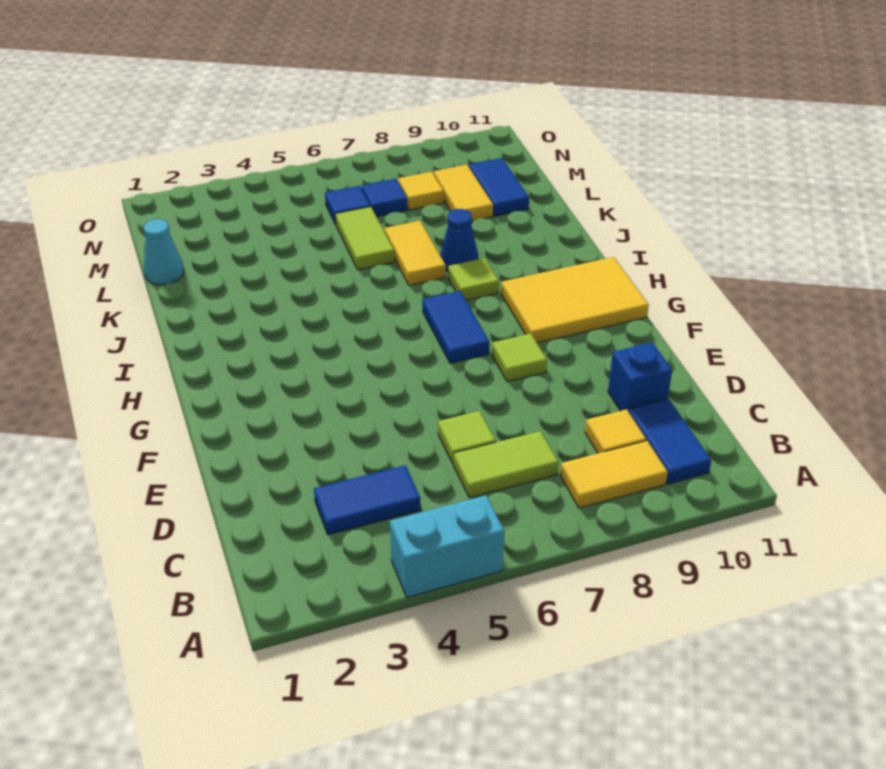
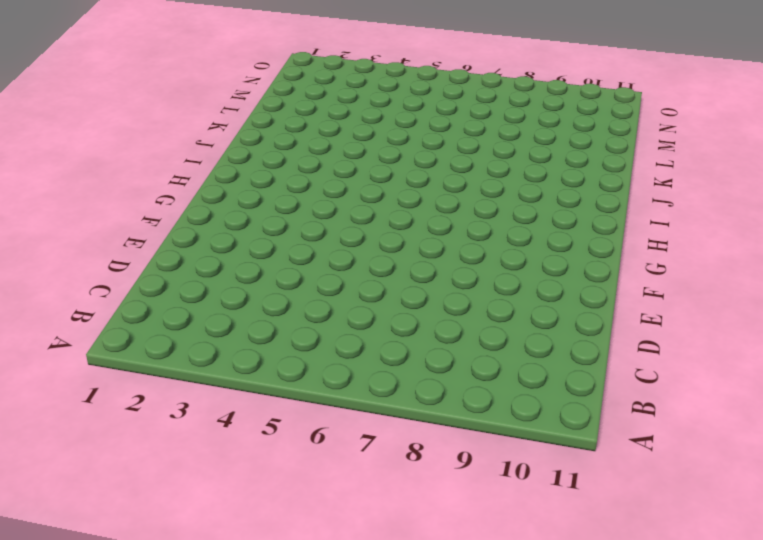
none -> cyan brick A4:A5 level 1
none -> yellow tile B8:B9 level 1
none -> blue tile B10:C10 level 1

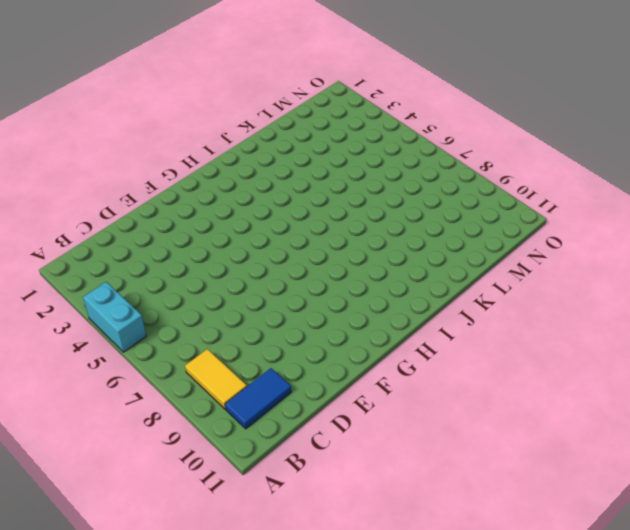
none -> blue tile C3:C4 level 1
none -> lime tile C6:C7 level 1
none -> yellow tile C9 level 1

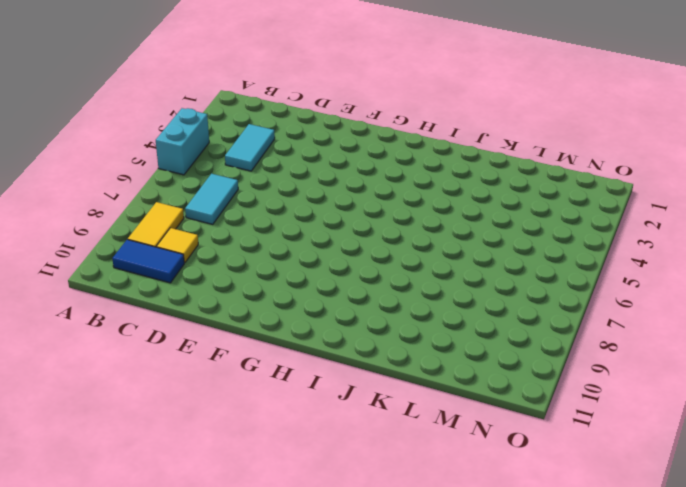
cyan tile C3:C4 level 1 -> blue tile C3:C4 level 1
cyan tile C6:C7 level 1 -> lime tile C6:C7 level 1
none -> lime tile D6 level 1
none -> blue brick D10 level 1
none -> lime tile F8 level 1

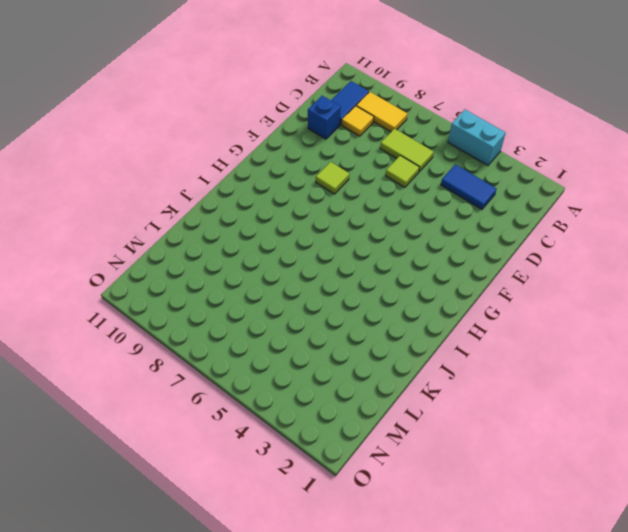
none -> blue tile G7:H7 level 1
none -> yellow tile G9:H11 level 1
none -> lime tile I8 level 1

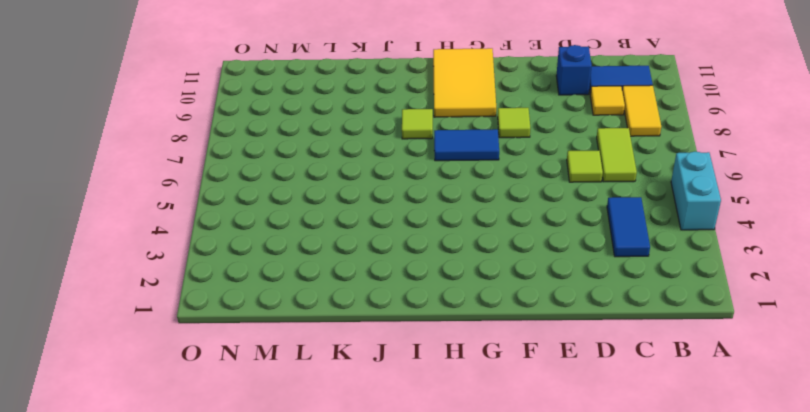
none -> yellow tile J7:K7 level 1
none -> blue cone J8 level 1
none -> lime tile K6:L6 level 1

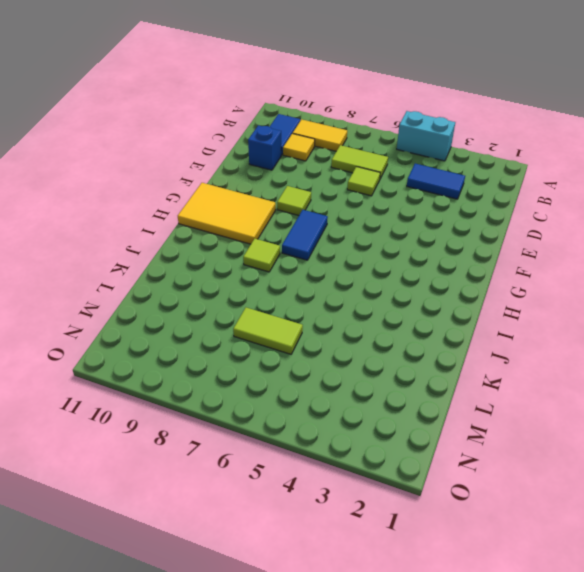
lime tile L6:L7 level 1 -> lime tile K6:L6 level 1
none -> yellow tile J7:K7 level 1
none -> blue cone J8 level 1
none -> cyan cone L1 level 1

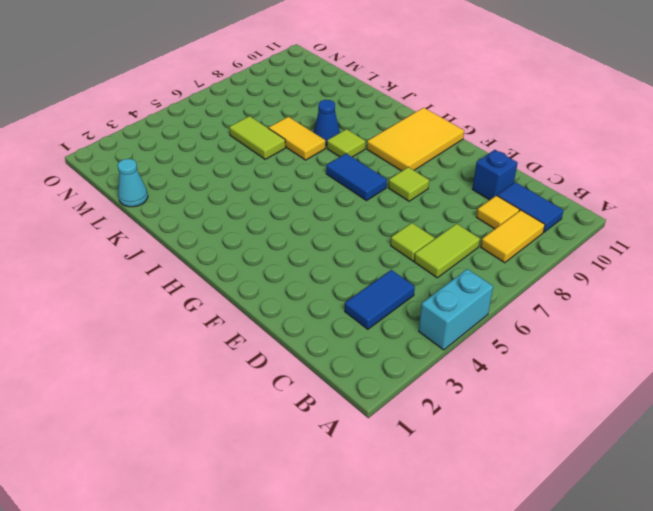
none -> yellow tile L9:M9 level 1
none -> blue tile L10:M10 level 1
none -> blue tile M6 level 1

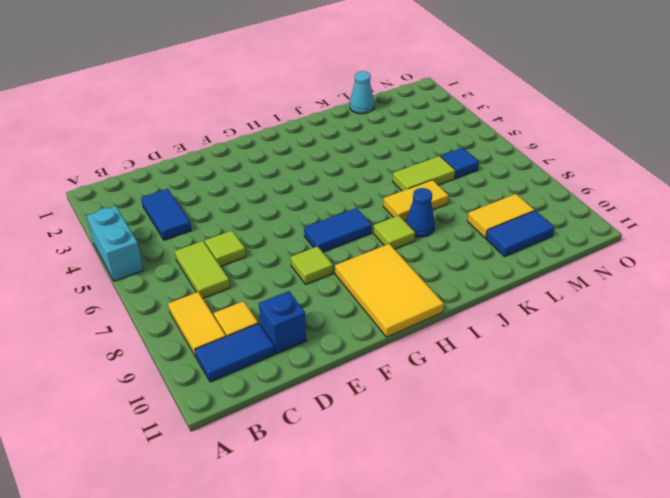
none -> blue tile M7 level 1
none -> yellow tile M8 level 1

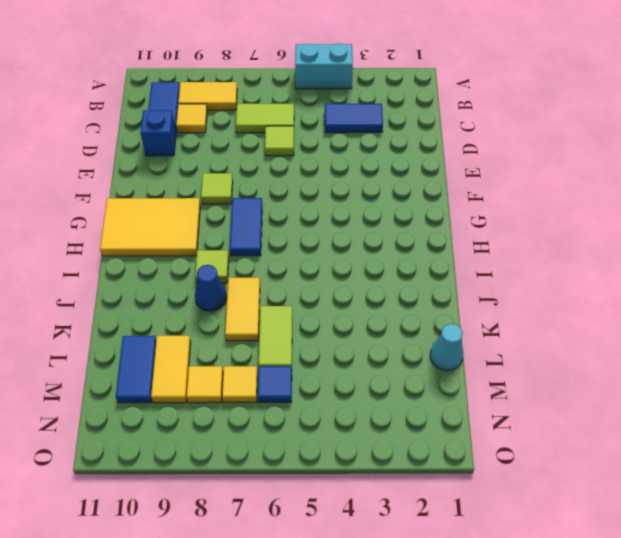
yellow tile M7 level 1 -> blue tile M7 level 1

